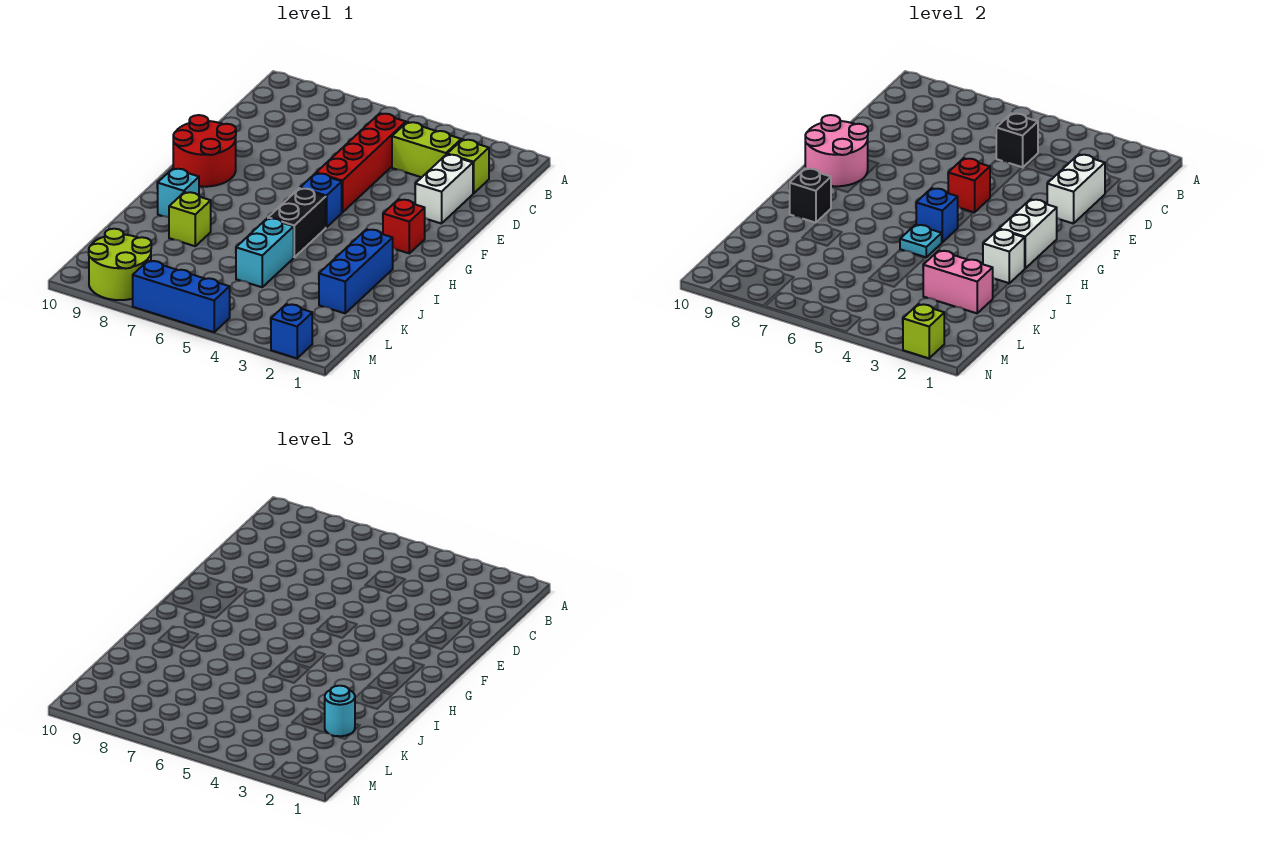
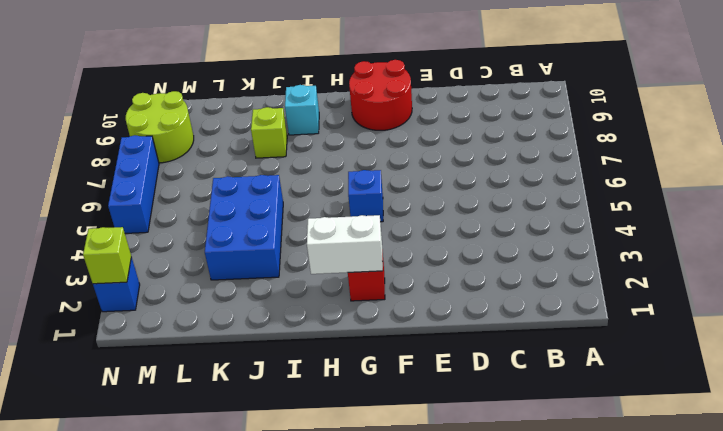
blue brick J3:K5 level 1 -> cyan brick J5:K5 level 1
none -> lime brick C2 level 1
none -> lime brick C3:C4 level 1
none -> red brick C5:F5 level 1

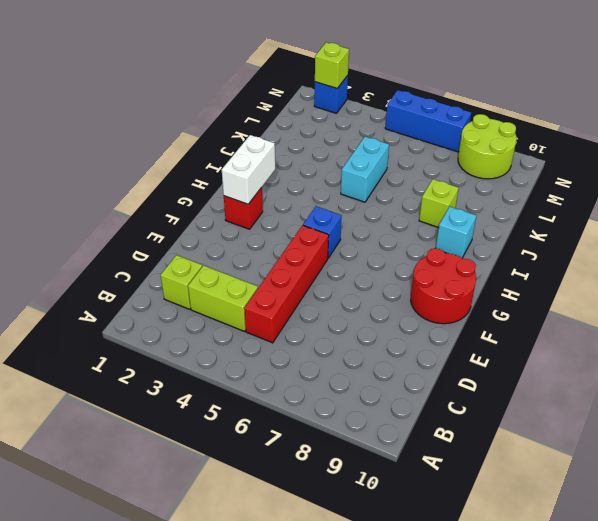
none -> white brick D2:E2 level 1
none -> black brick H5:I5 level 1
none -> blue brick I2:K2 level 1

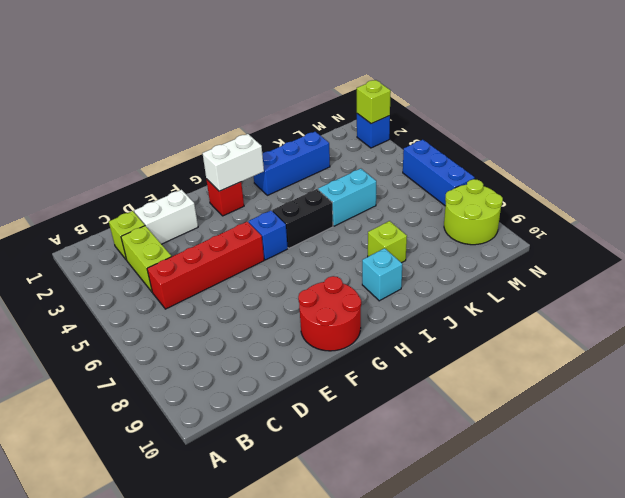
none -> black brick C5 level 2
none -> white brick D2:E2 level 2
none -> red brick F5 level 2

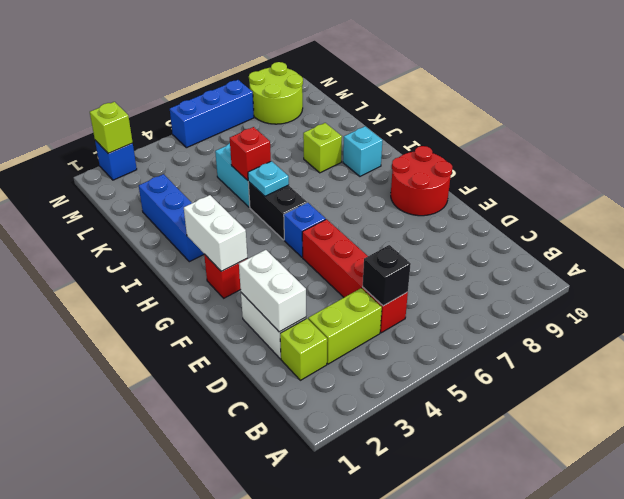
red brick J5 level 2 -> red brick F5 level 2
none -> pink round brick F9:G10 level 2
none -> blue brick H5 level 2
none -> white brick I2 level 2

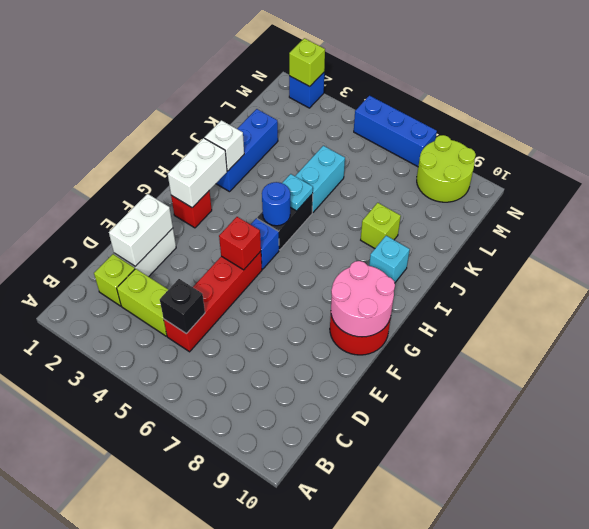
blue round brick H5 level 2 -> blue brick H5 level 2
none -> black brick I9 level 2
none -> pink brick K2:K3 level 2
none -> cyan round brick K2 level 3

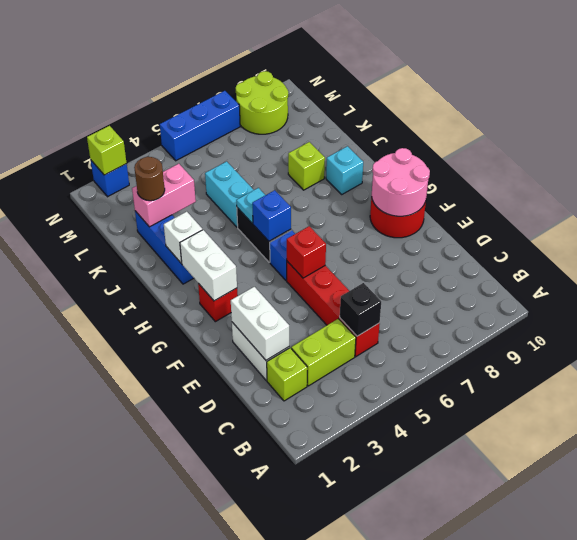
brown round brick K2 level 3 -> cyan round brick K2 level 3
none -> black brick I9 level 2

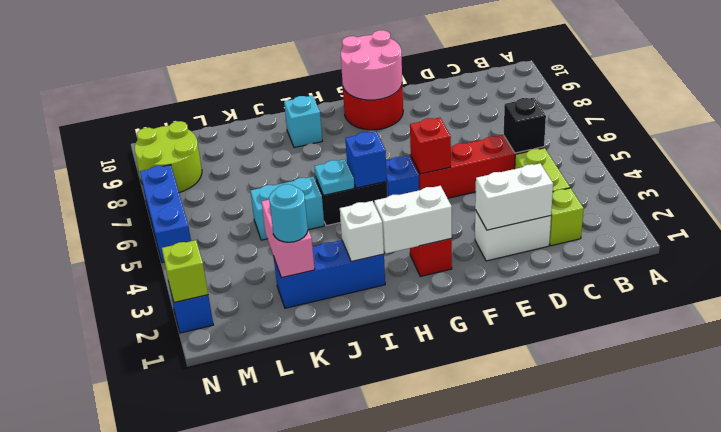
none -> lime brick J8 level 1
none -> black brick I9 level 2

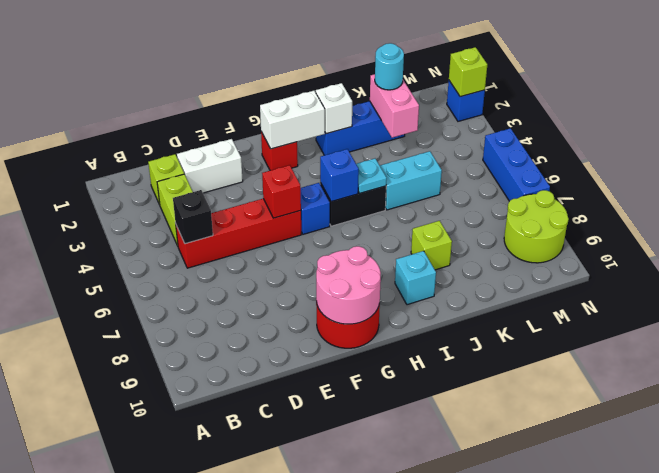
none -> white brick D2:E2 level 2
none -> black brick I9 level 2

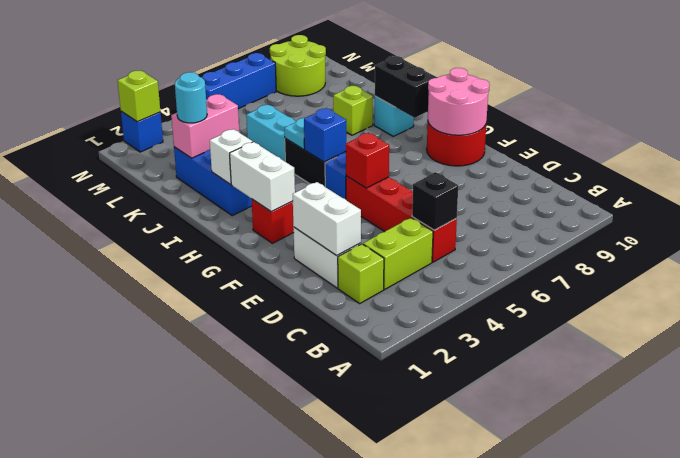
black brick H9:I9 level 2 -> black brick I9 level 2

